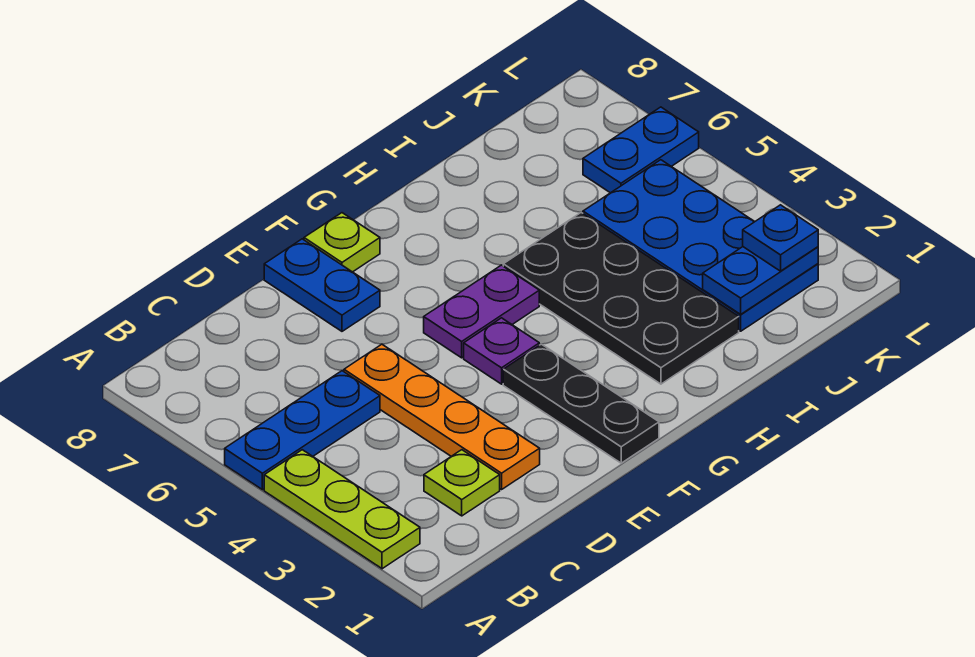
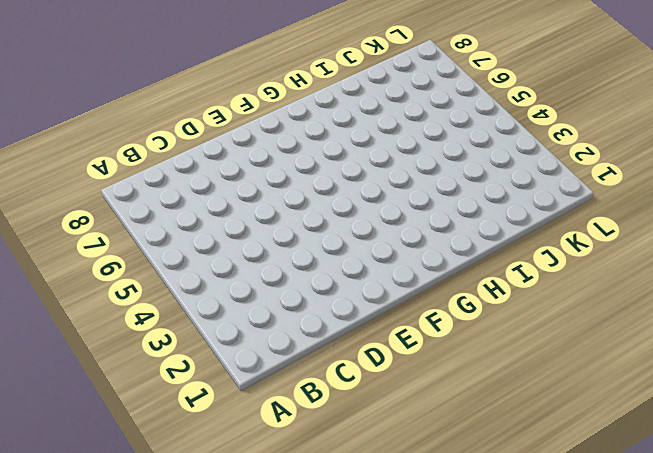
none -> lime plate A2:A4 level 1
none -> blue plate A5:C5 level 1
none -> lime plate C2 level 1

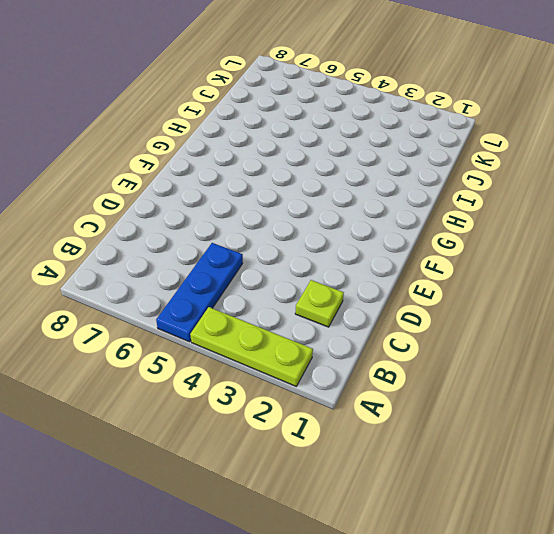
none -> orange plate D2:D5 level 1
none -> blue plate E7:E8 level 1
none -> black plate F1:F3 level 1

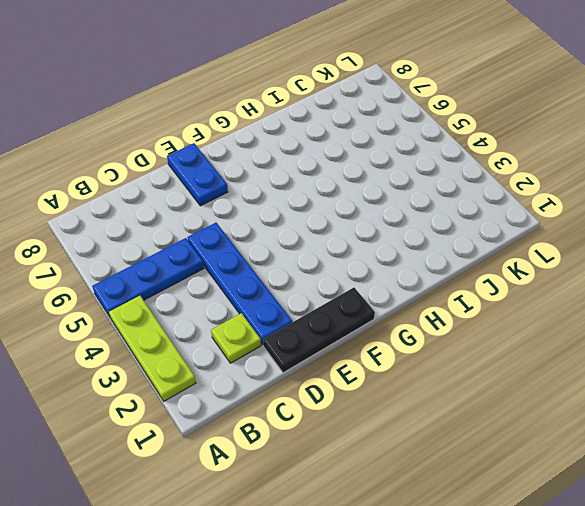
black plate D1:F1 level 1 -> black plate F1:F3 level 1
blue plate D2:D5 level 1 -> orange plate D2:D5 level 1
none -> purple plate F4 level 1
none -> purple plate F5:G5 level 1
none -> lime plate F8 level 1

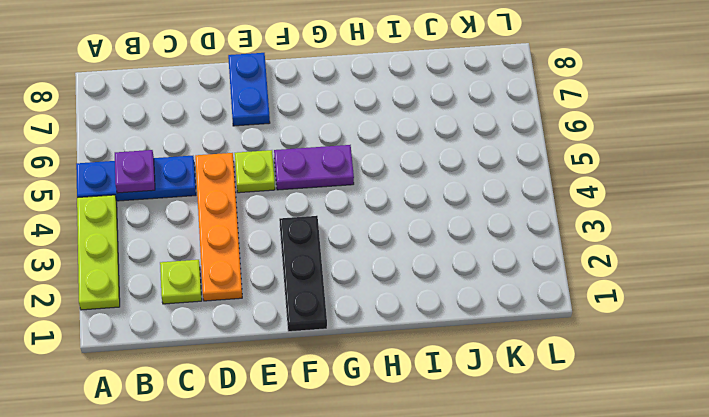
purple plate B5 level 2 -> purple plate F4 level 1
lime plate E5 level 1 -> lime plate F8 level 1
none -> black plate H2:I5 level 1
none -> blue plate J2:K5 level 1
none -> blue plate K6:L6 level 1

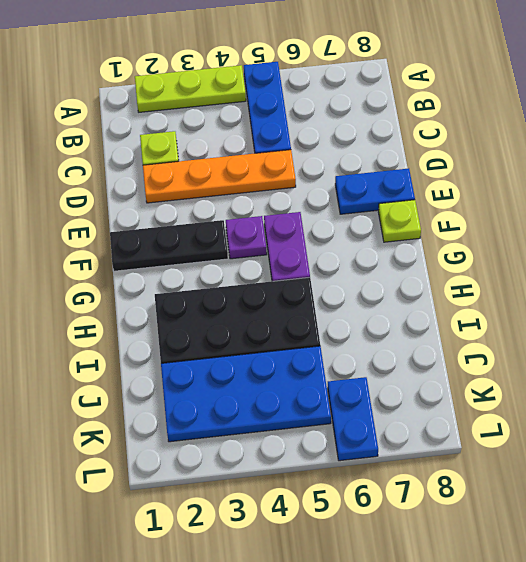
none -> blue plate J2:K2 level 2
none -> blue plate K2 level 3

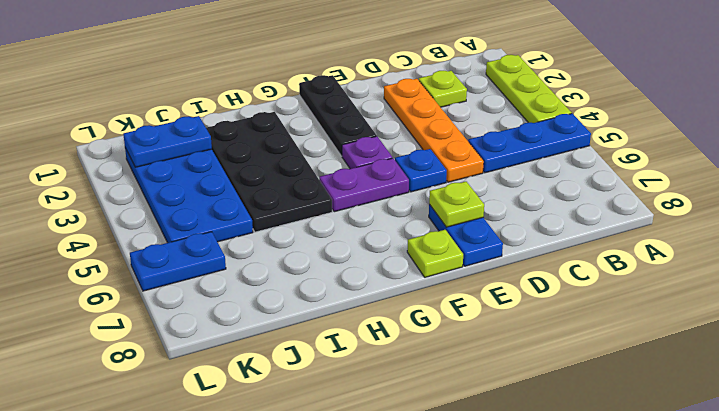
blue plate E5 level 1 -> blue plate K2 level 3
lime plate E7 level 2 -> none

